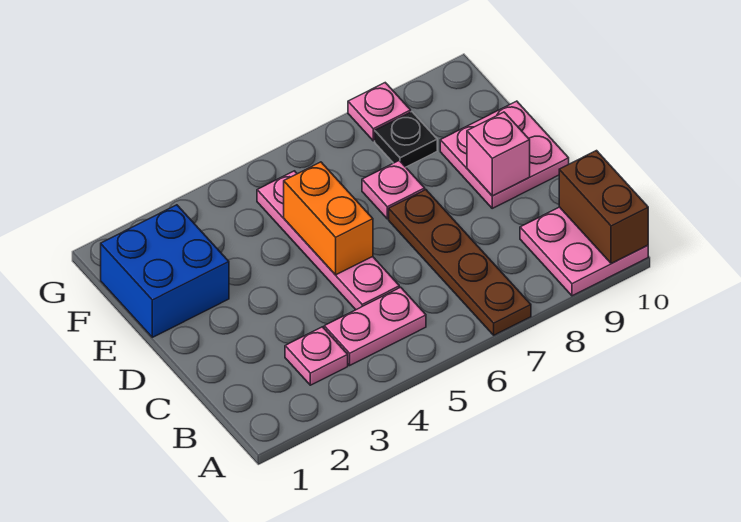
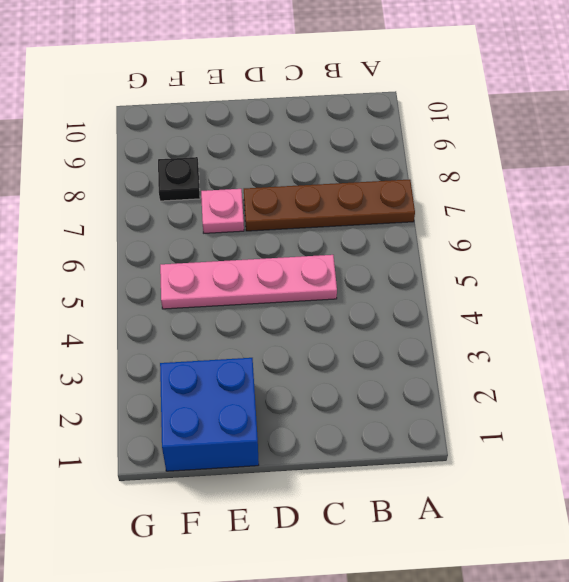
none -> pink plate A9:B10 level 1
none -> pink plate B3 level 1
none -> pink plate B4:B5 level 1

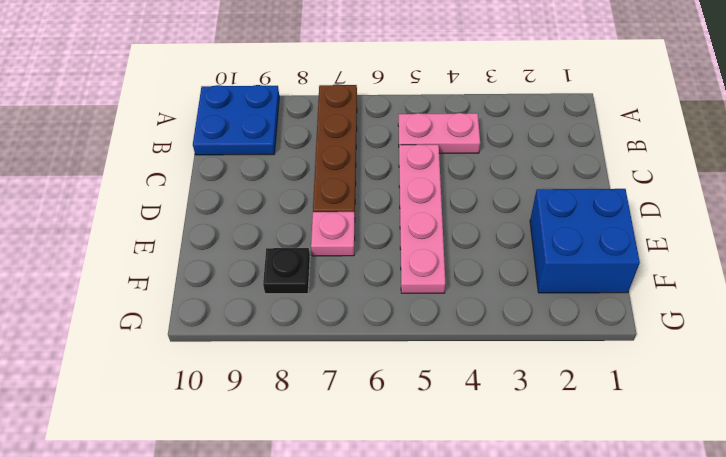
blue plate A9:B10 level 1 -> pink plate A9:B10 level 1
none -> pink plate B3 level 1
none -> pink plate D9:E10 level 1
none -> pink plate G8 level 1

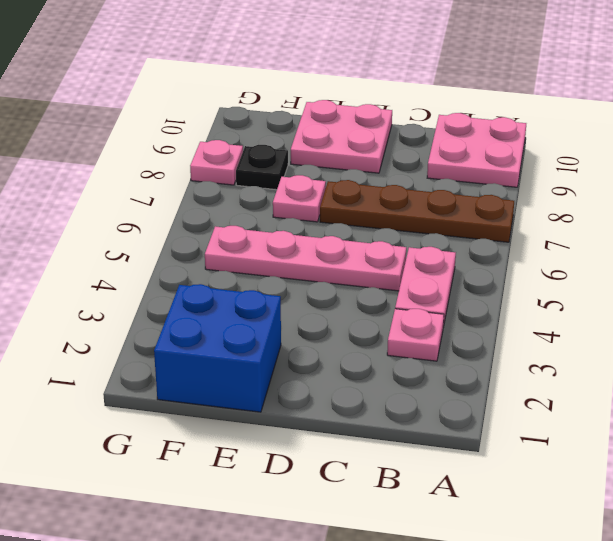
none -> brown brick A10:B10 level 2
none -> orange brick D5:E5 level 2
none -> pink brick D9 level 2

